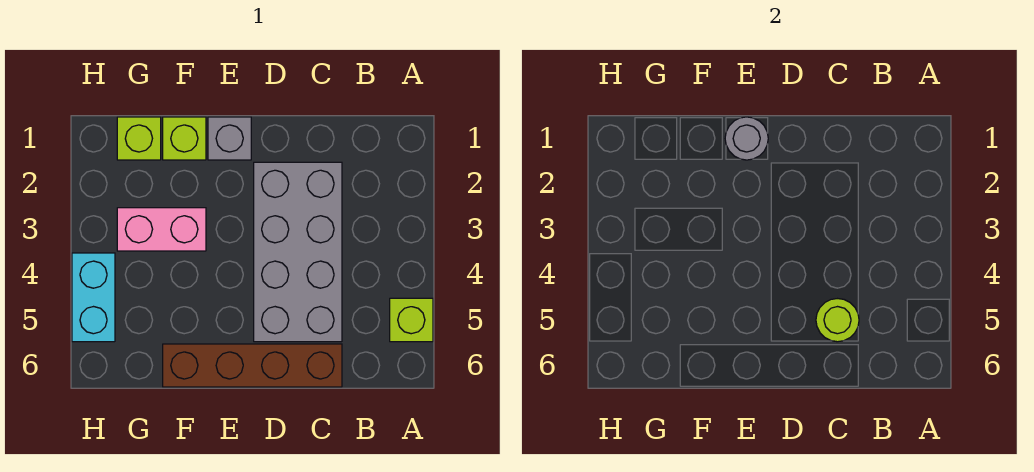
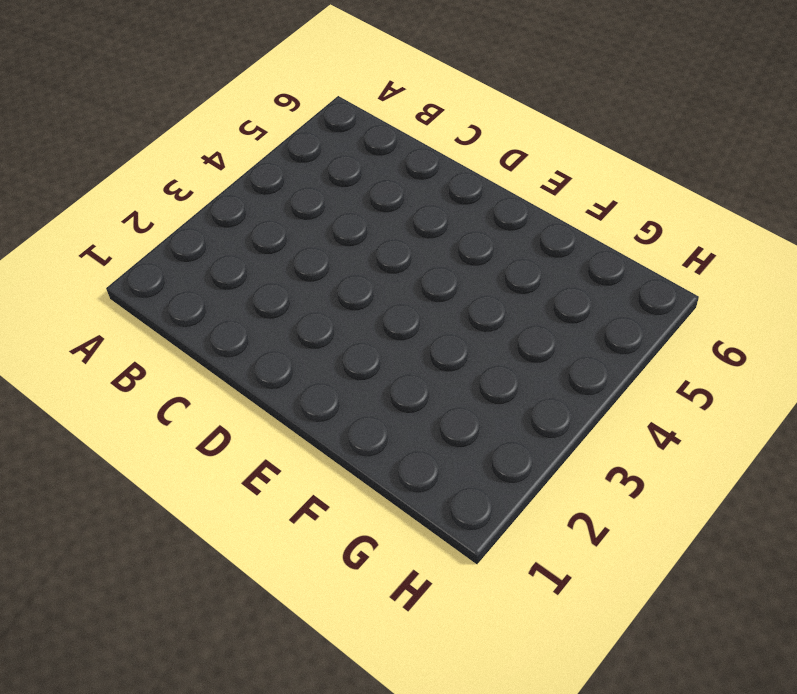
none -> lime brick A5 level 1
none -> grey brick C2:D5 level 1

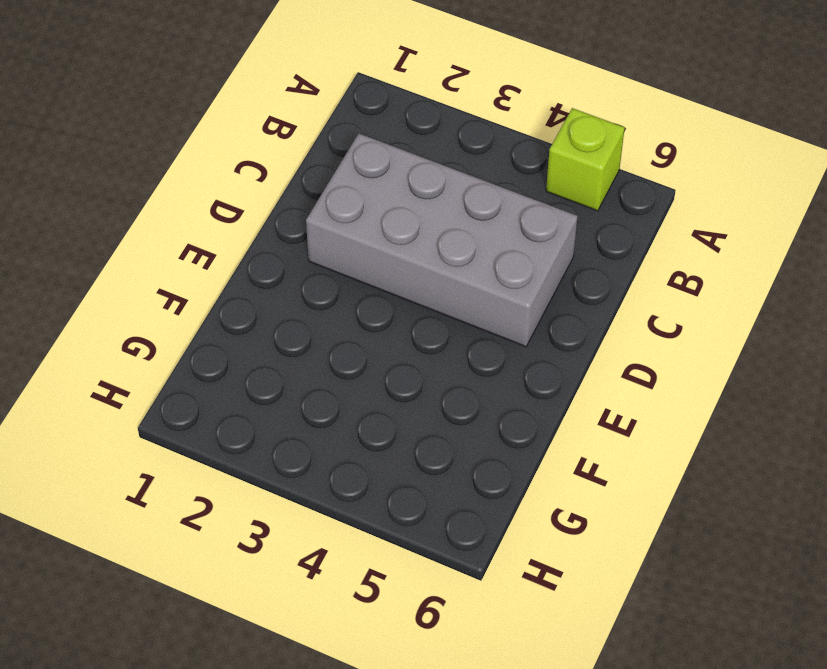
none -> brown brick C6:F6 level 1
none -> grey brick E1 level 1

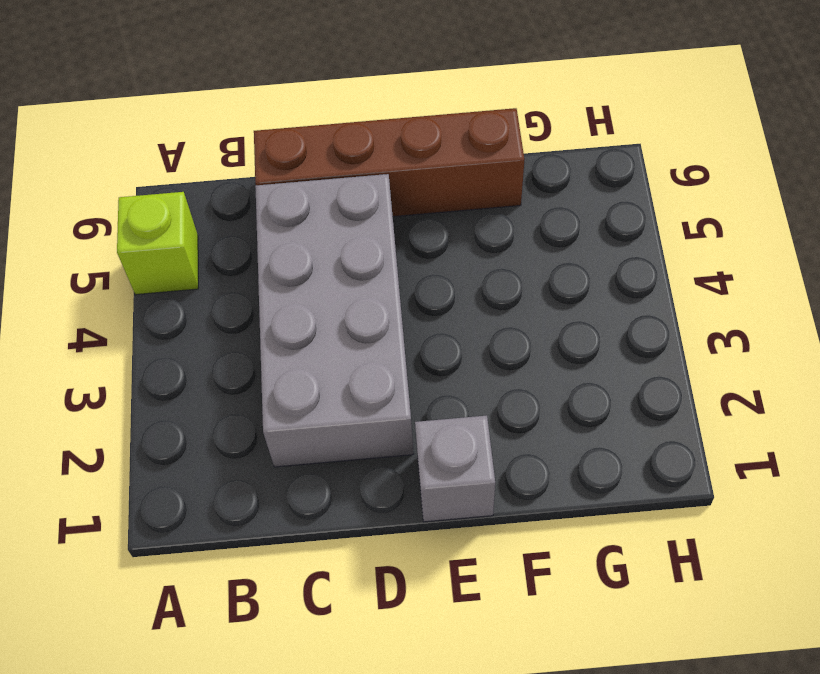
none -> lime brick F1 level 1
none -> pink brick F3:G3 level 1

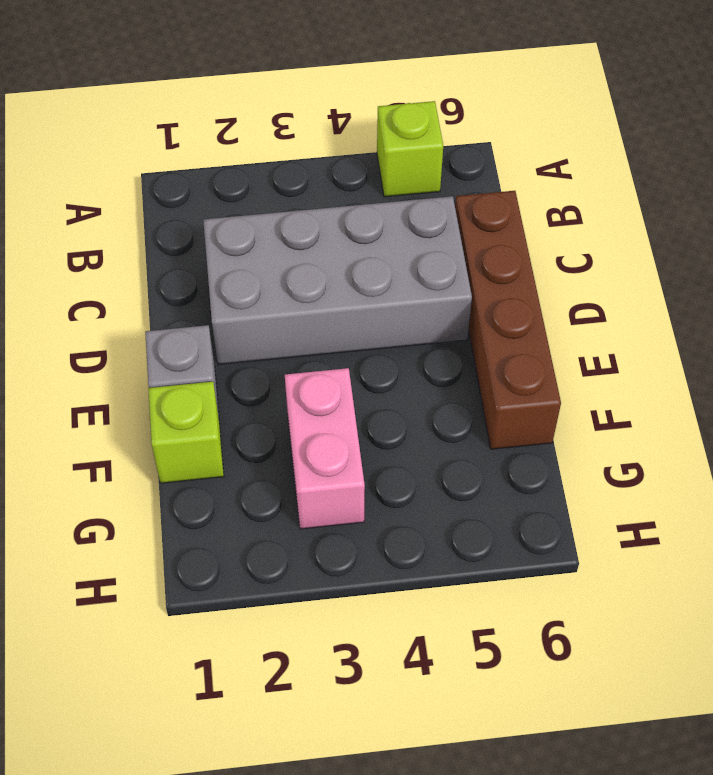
none -> lime brick G1 level 1
none -> cyan brick H4:H5 level 1

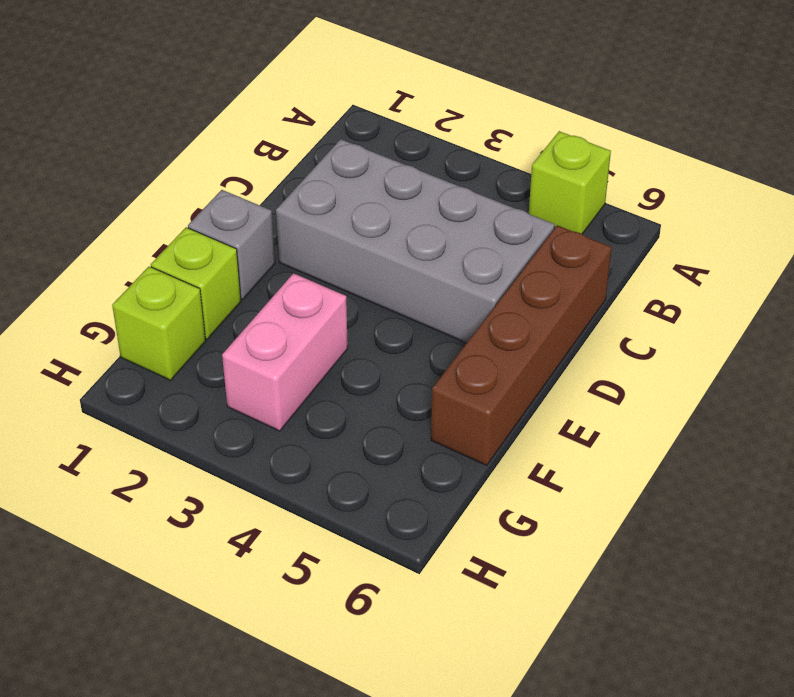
none -> cyan brick H4:H5 level 1
none -> lime round brick C5 level 2

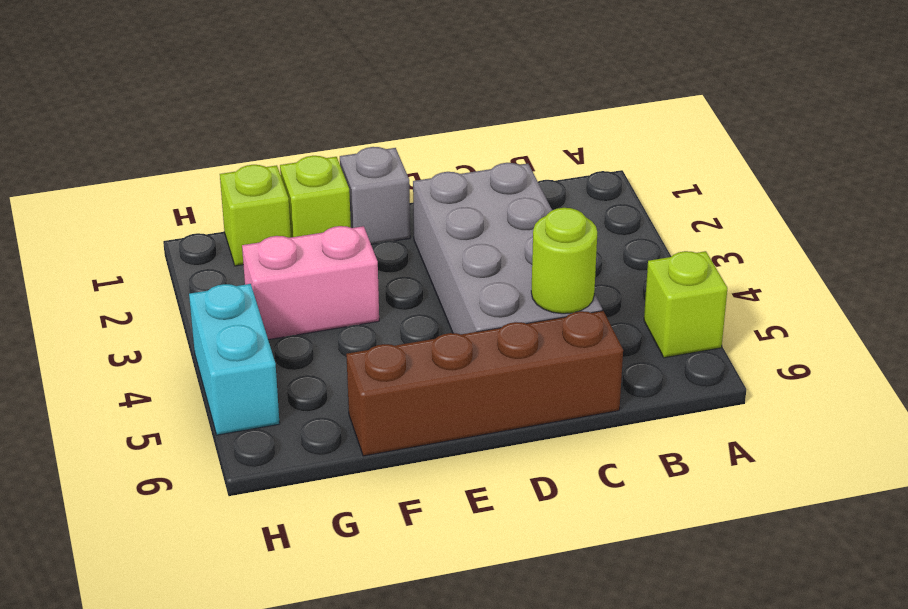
none -> grey round brick E1 level 2

